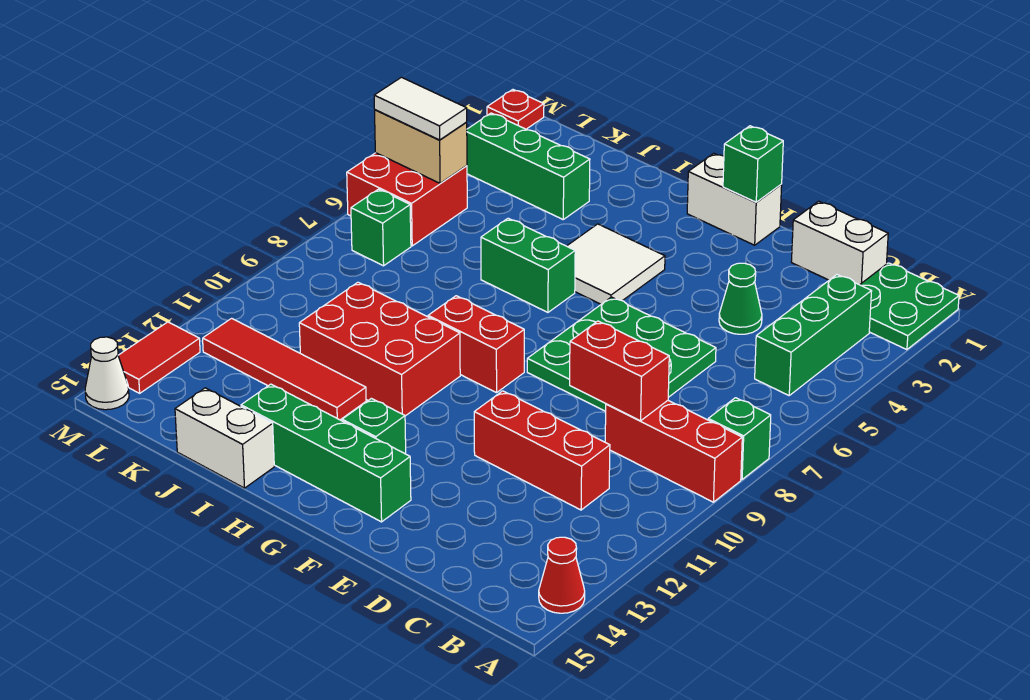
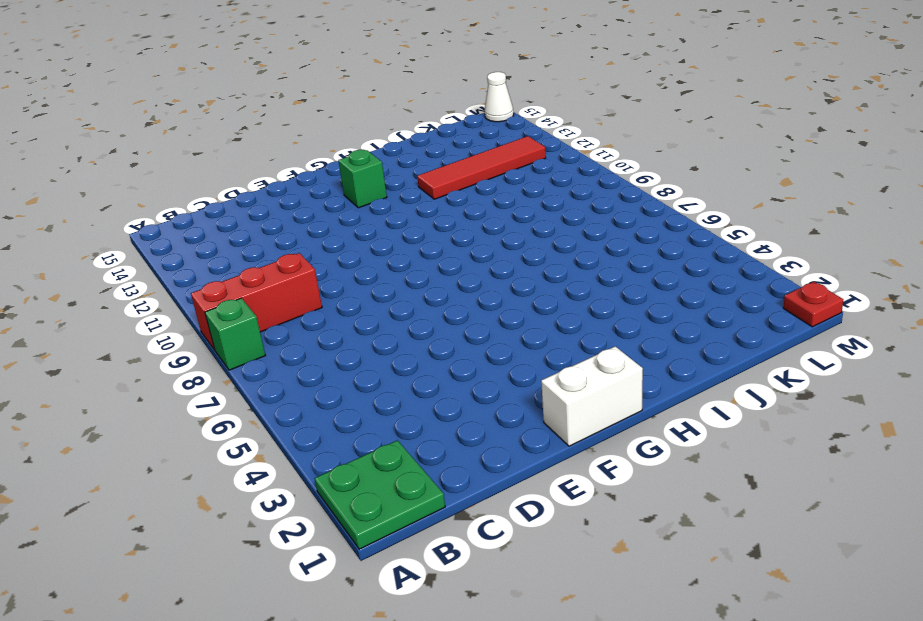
none -> red cone A14 level 1
none -> green brick B3:B5 level 1
none -> white brick C1:D1 level 1

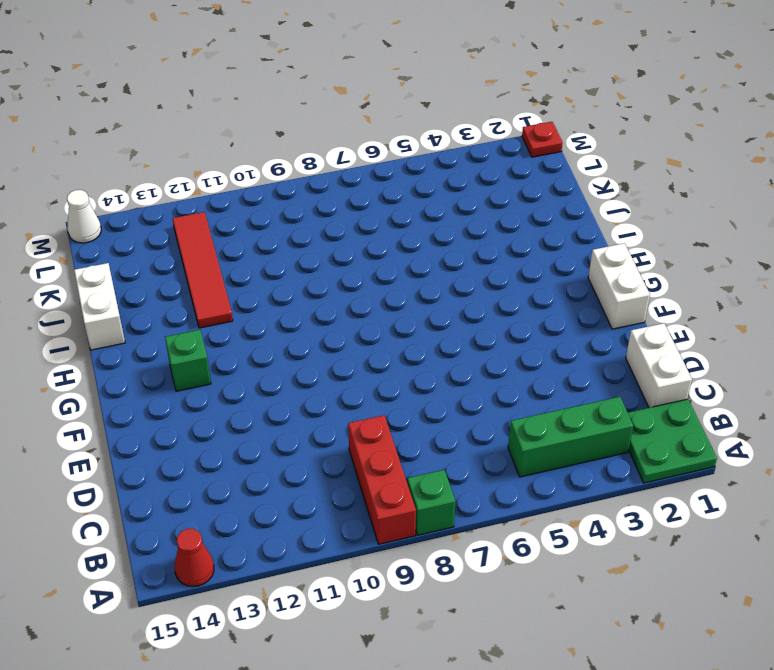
none -> red brick C11:E11 level 1
none -> green cone D4 level 1
none -> green plate D6:F8 level 1

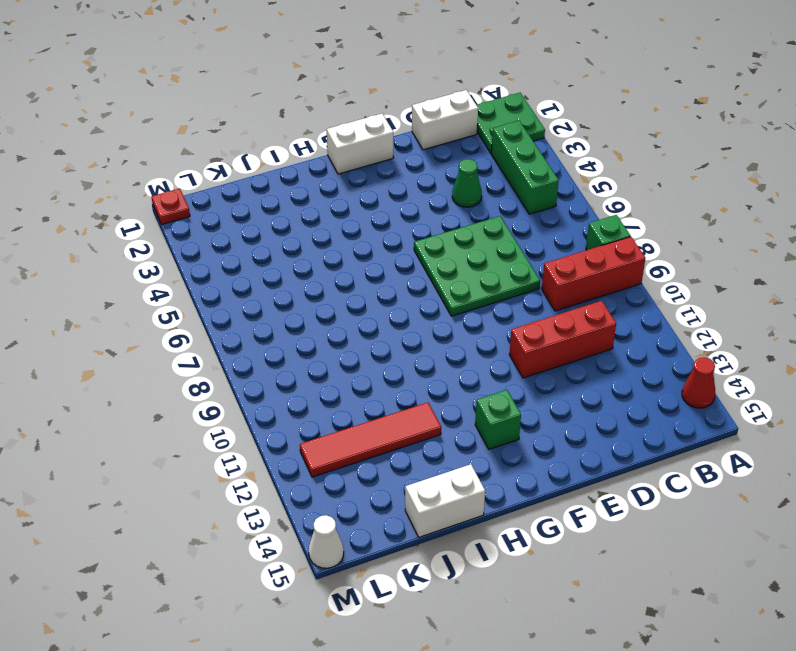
none -> green brick F14:I14 level 1
none -> white tile G4:H5 level 1
none -> red brick G9:H9 level 1

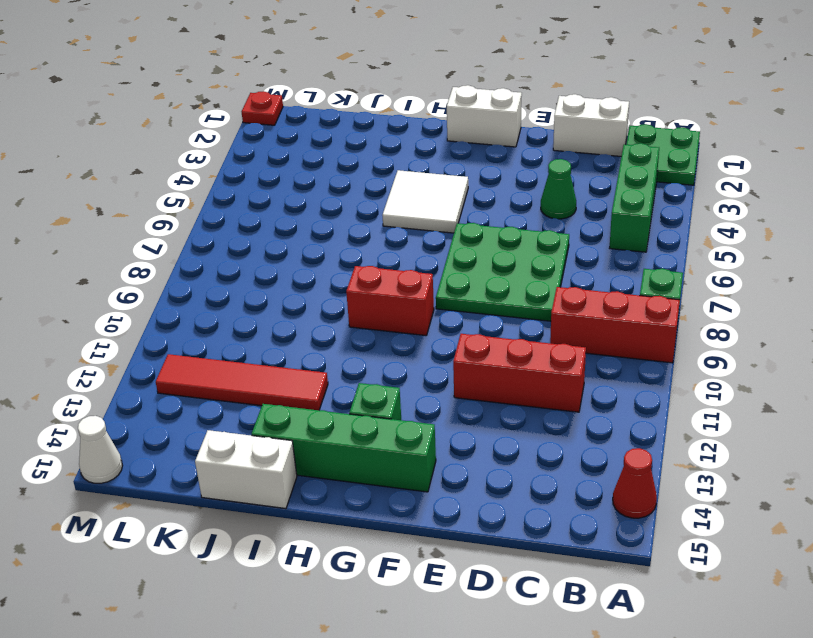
none -> green brick H6:I6 level 1
none -> red brick H10:J11 level 1
none -> green brick J3:L3 level 1

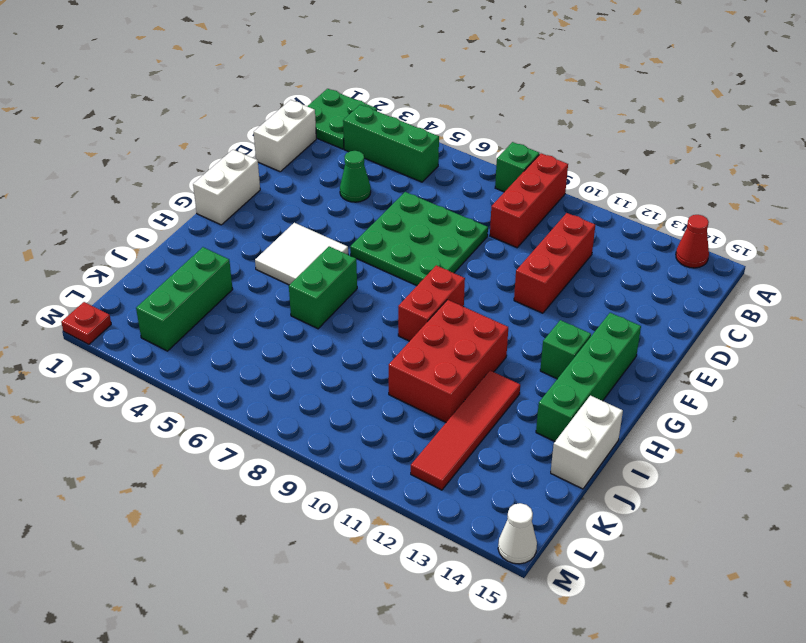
none -> red brick L5:M6 level 1
none -> green brick L7 level 1
none -> red tile M13:M14 level 1

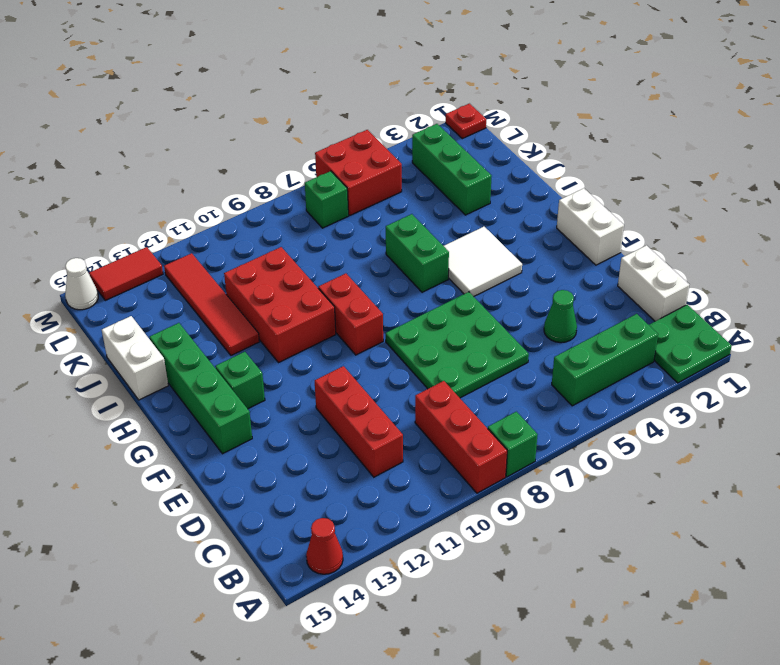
none -> red brick C9:D9 level 2
none -> green brick F1 level 2
none -> tan brick L5:M5 level 2

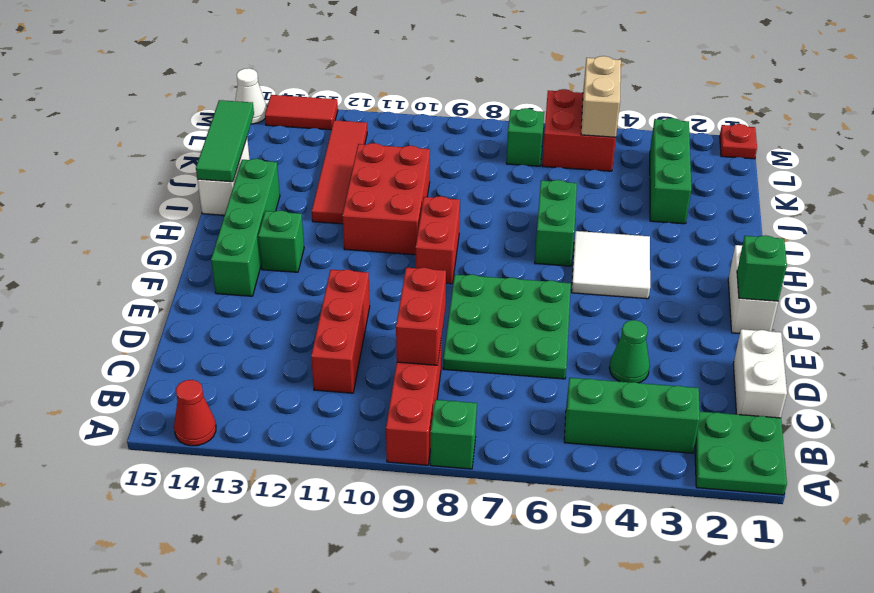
green tile I15:K15 level 2 -> none
none -> white tile L5:M5 level 3

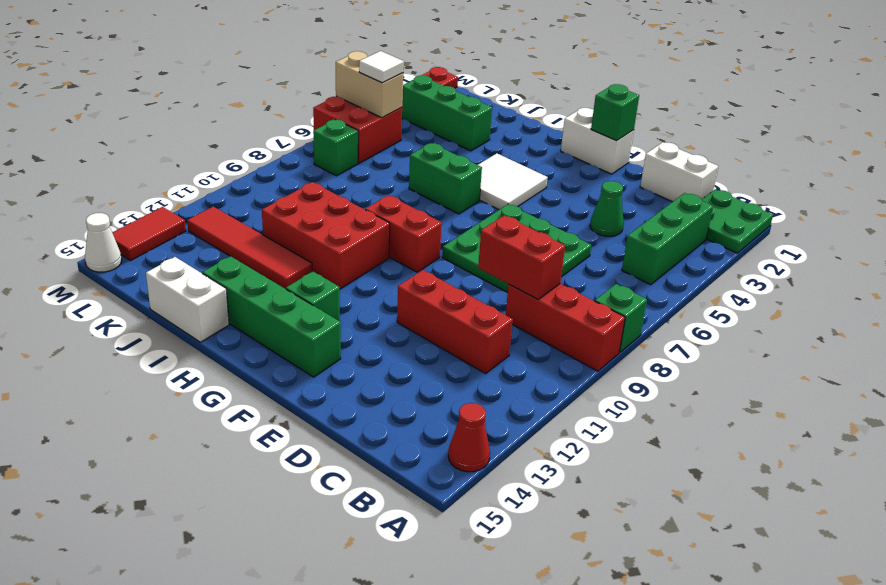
white tile L5 level 3 -> white tile L5:M5 level 3

